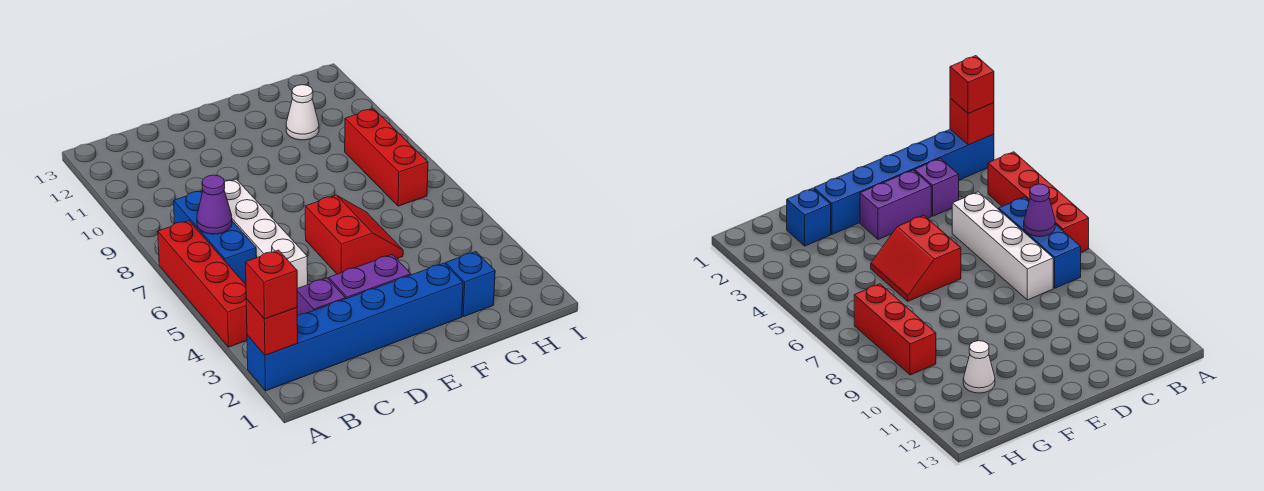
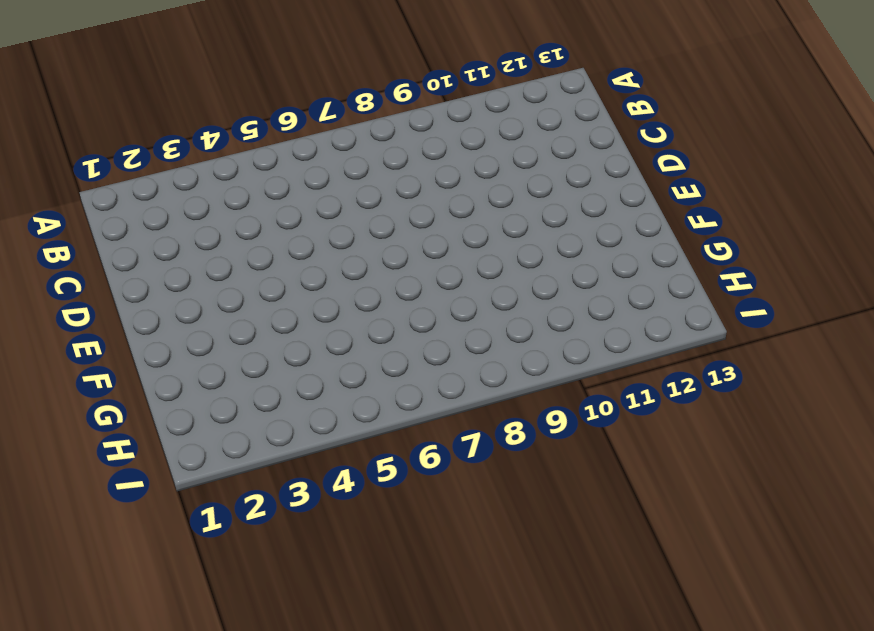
none -> blue brick A2:F2 level 1
none -> red brick A4:A7 level 1
none -> blue brick B6:B8 level 1

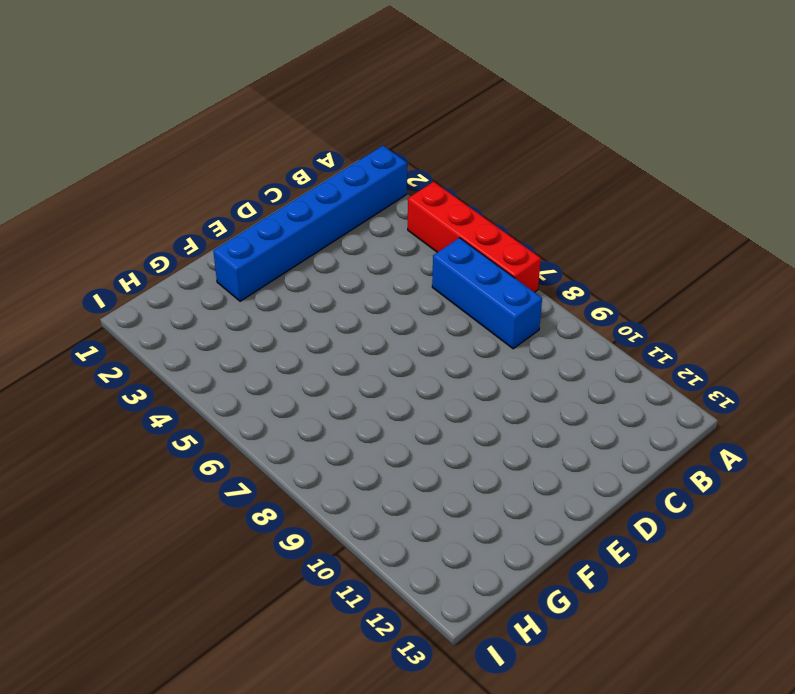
none -> purple brick C3 level 1
none -> white brick C5:C8 level 1
none -> purple brick D3:E3 level 1

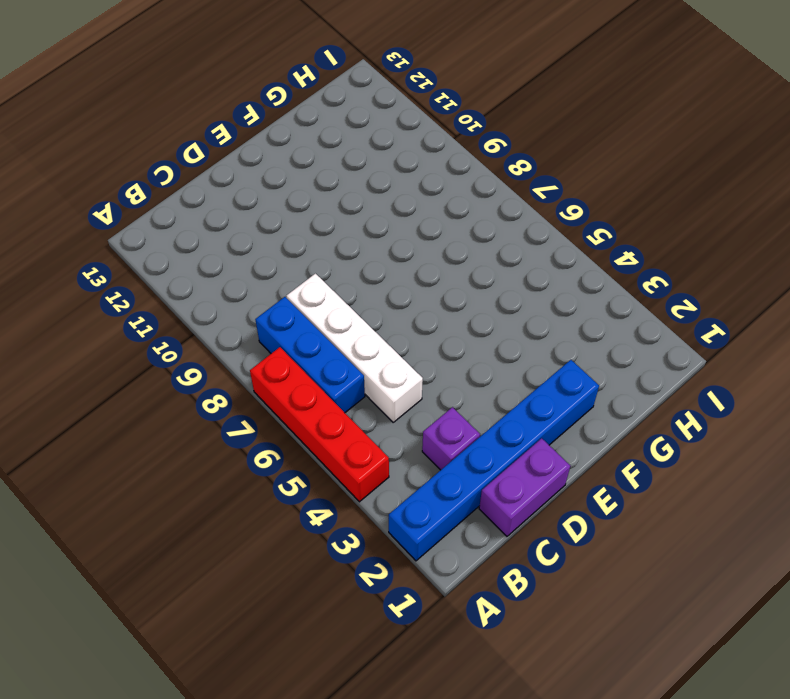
purple brick C1:D1 level 1 -> purple brick D3:E3 level 1
none -> red slope E5:F6 level 1 top E
none -> blue brick G2 level 1
none -> white cone G11 level 1

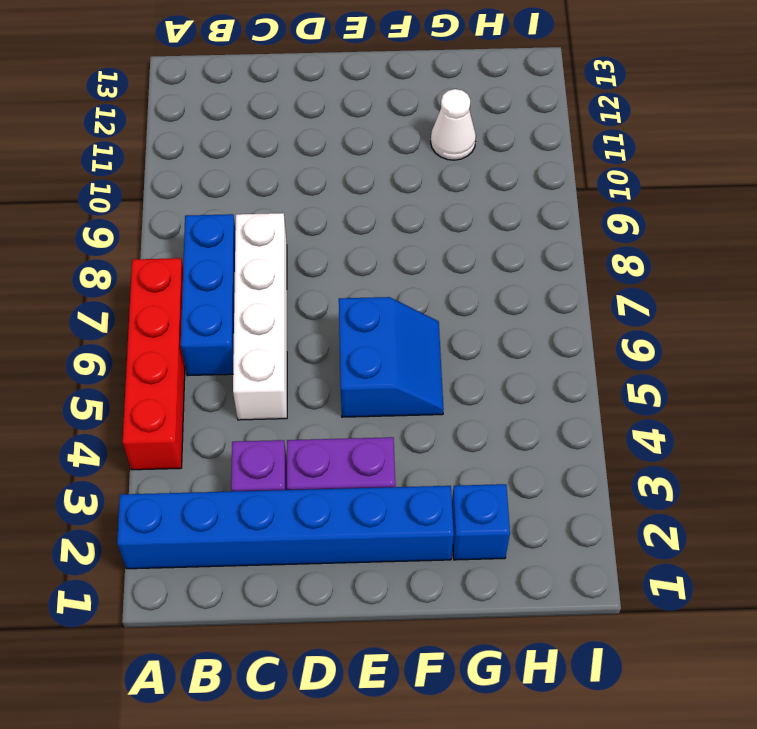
blue slope E5:F6 level 1 top E -> red slope E5:F6 level 1 top E
none -> red brick H7:H9 level 1
none -> red brick A2 level 2
none -> purple cone B7 level 2

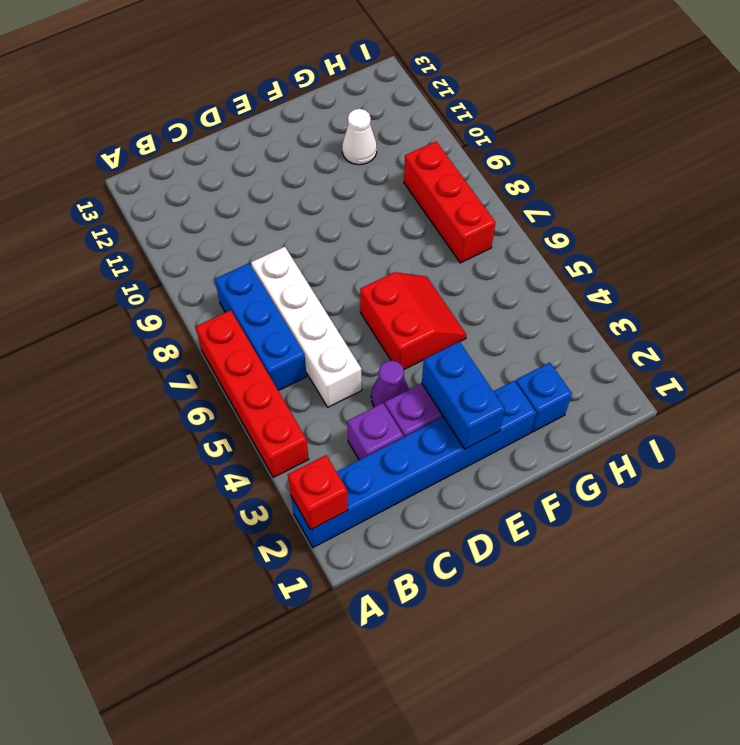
purple cone D4 level 1 -> purple cone B7 level 2
blue brick E2:E3 level 2 -> none
none -> red brick A2 level 3

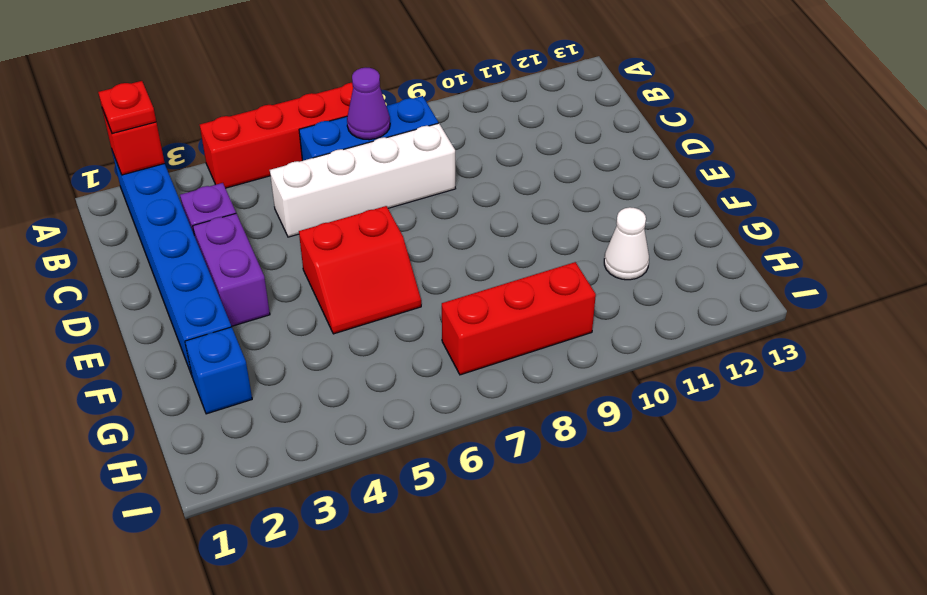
red plate A2 level 3 -> red brick A2 level 3

